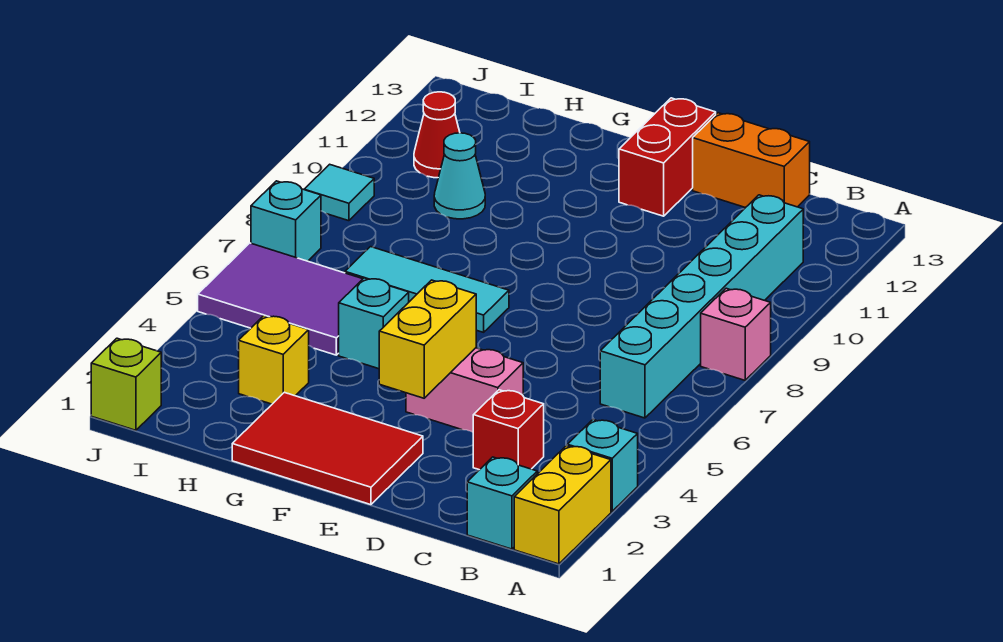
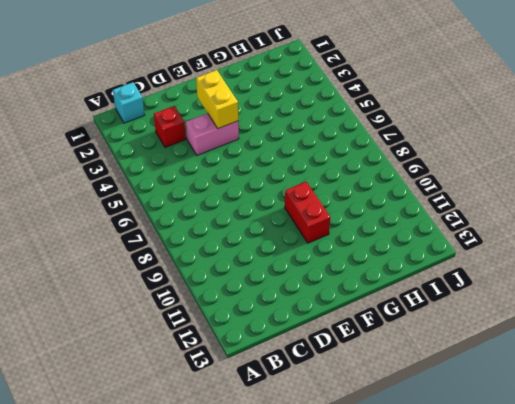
red brick F9:F10 level 1 -> red brick E12:E13 level 1
none -> yellow brick A1:A2 level 1
none -> cyan brick A3 level 1
none -> pink brick A8 level 1

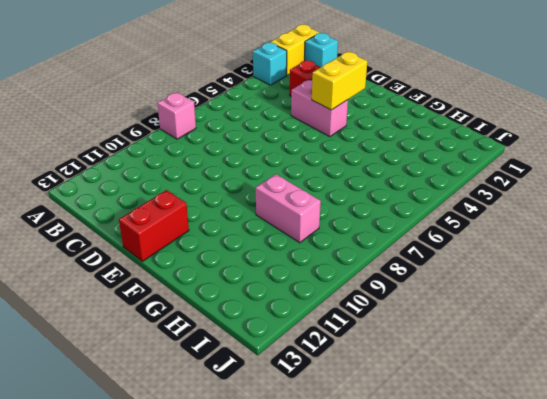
pink brick G9:H9 level 1 -> none
none -> cyan brick B6:B11 level 1
none -> orange brick C13:D13 level 1
none -> red tile E1:G2 level 1

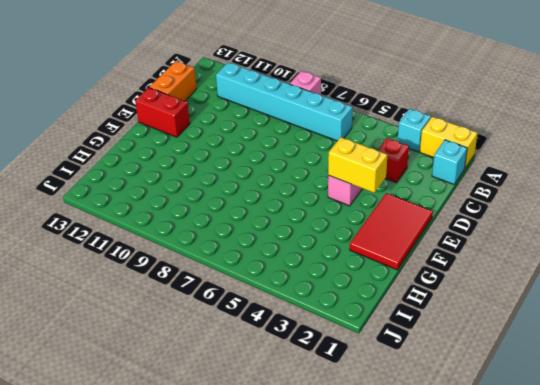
none -> cyan tile F7:H7 level 1
none -> cyan brick G5 level 1
none -> yellow brick H3 level 1

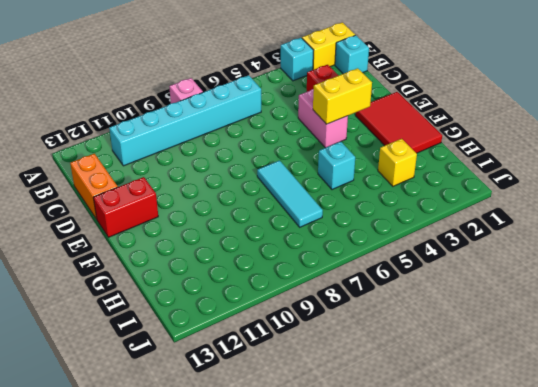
none -> purple tile H5:J6 level 1
none -> cyan cone H10 level 1
none -> red cone I11 level 1

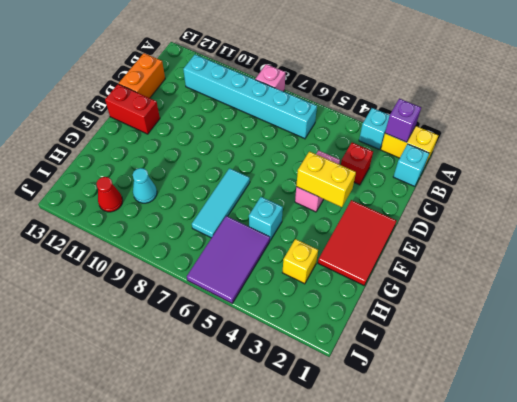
purple brick A2 level 2 -> none
none -> lime brick J1 level 1
none -> cyan brick J7 level 1
none -> cyan tile J9 level 1

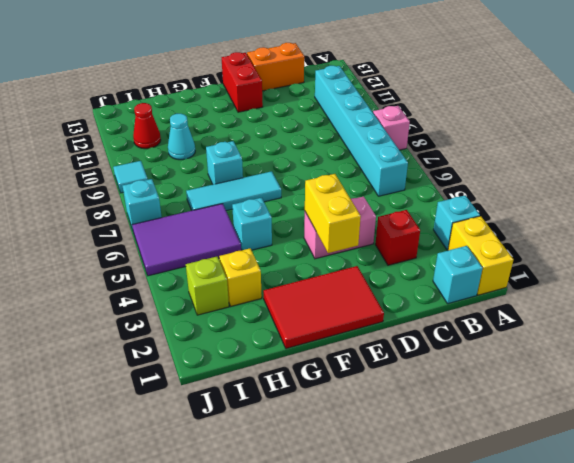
cyan brick G8 level 1 -> none
lime brick I3 level 1 -> lime brick J1 level 1

